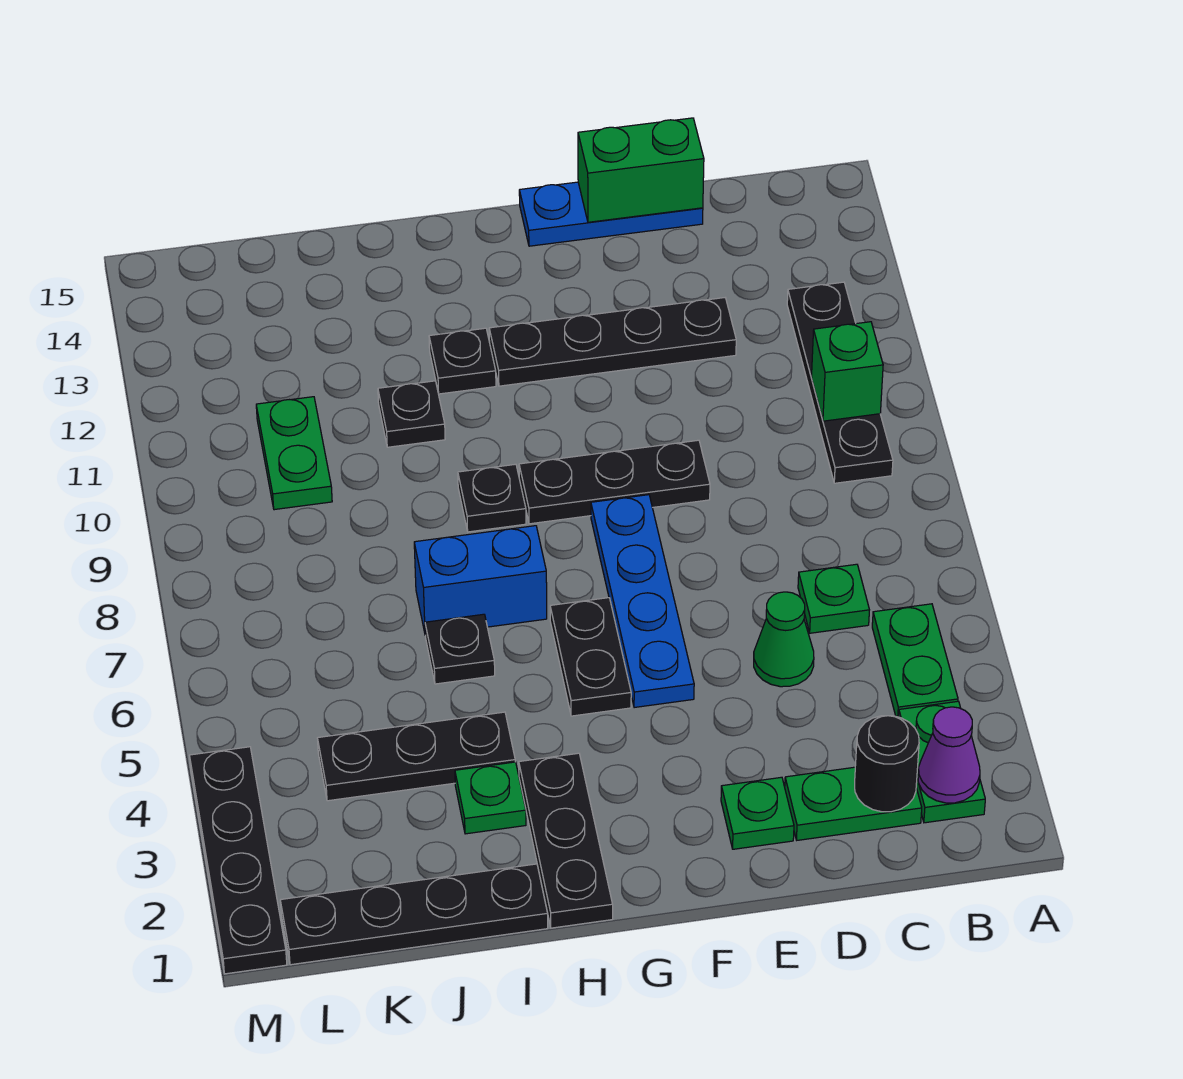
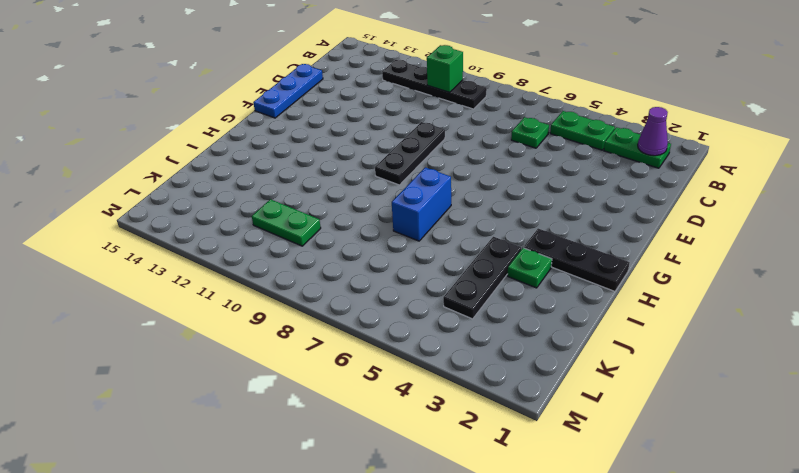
none -> green plate C2:D2 level 1
none -> green cone D5 level 1
none -> black plate D12:G12 level 1

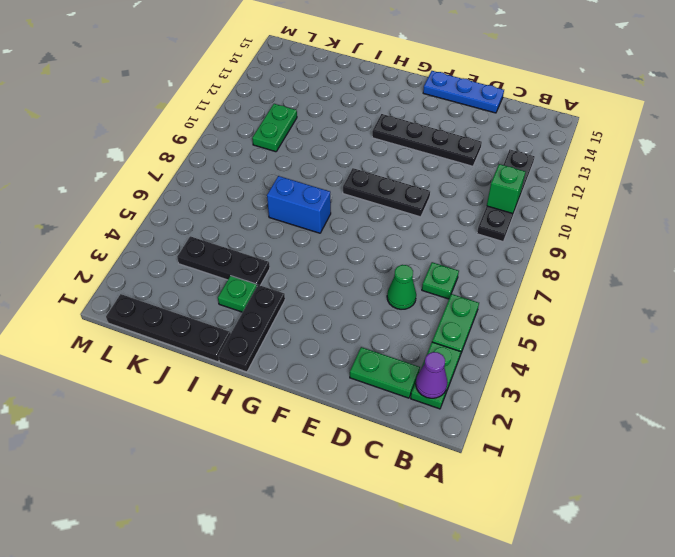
none -> green plate E2 level 1
none -> blue plate F5:F8 level 1
none -> black plate G5:G6 level 1

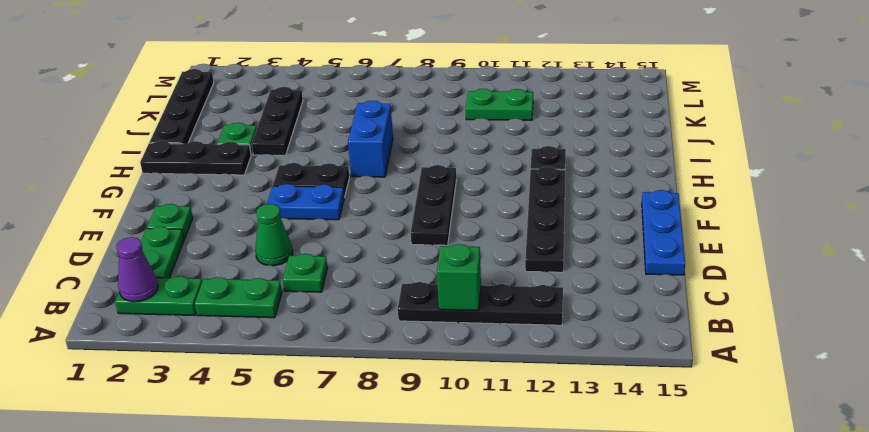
blue plate F5:F6 level 1 -> blue plate F5:F8 level 1
none -> black plate H9 level 1
none -> black plate I6 level 1
none -> black plate I11 level 1

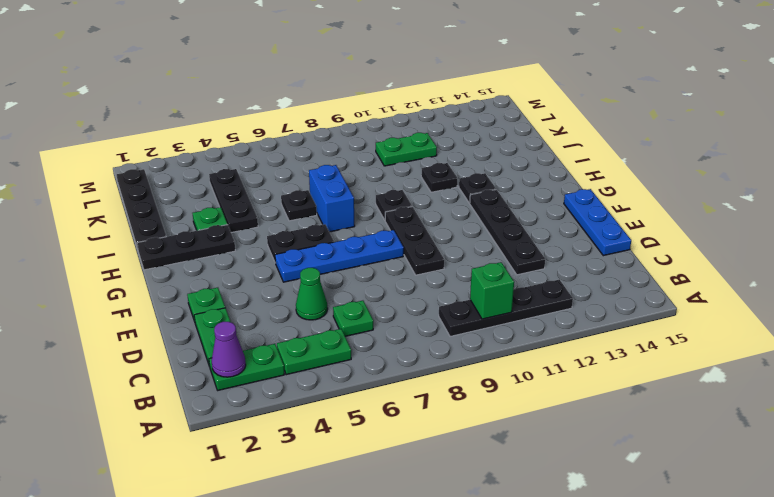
none -> black plate M1:M4 level 1
none -> black round brick C2 level 2
none -> green brick D15:E15 level 2

